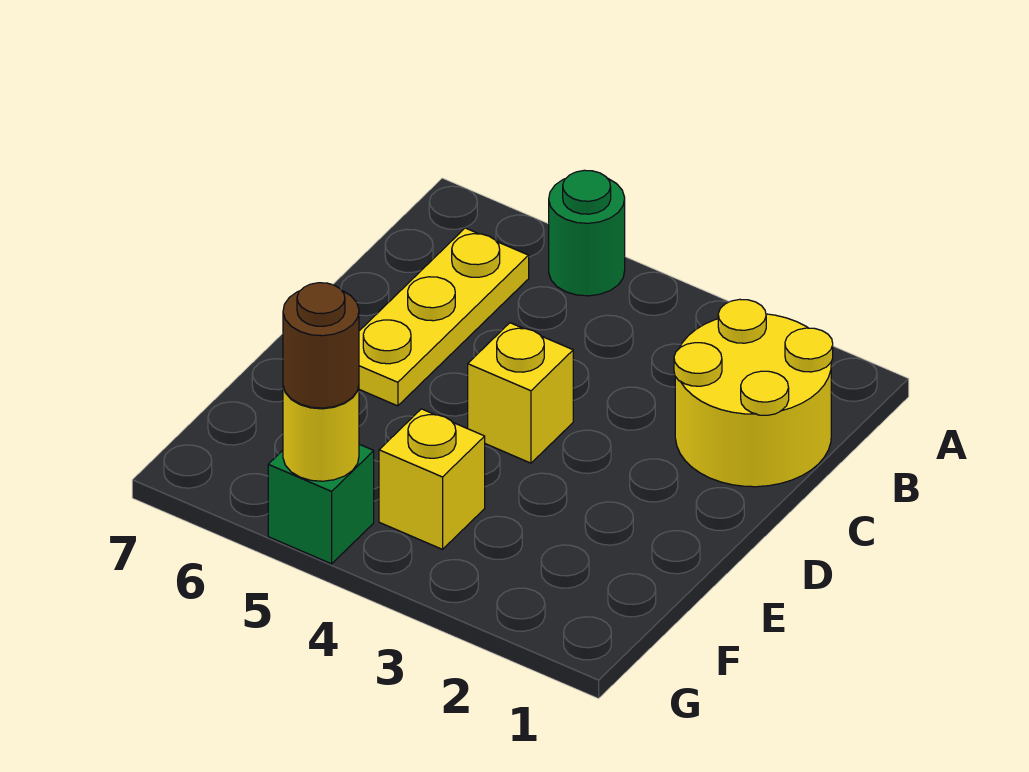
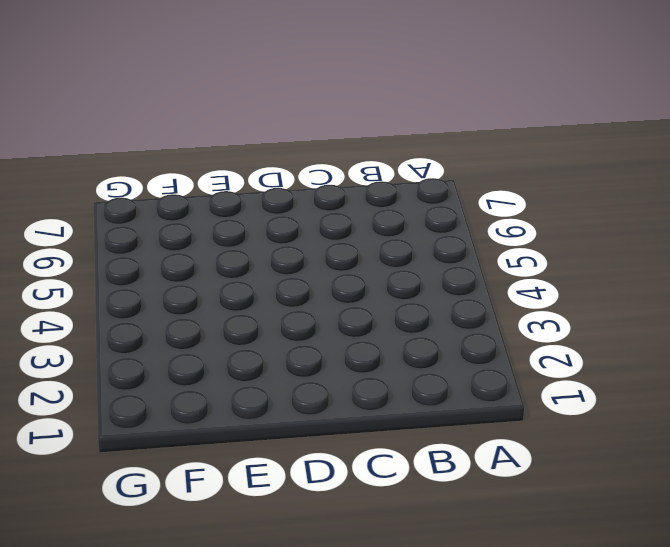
none -> green round brick A5 level 1
none -> yellow round brick B1:C2 level 1

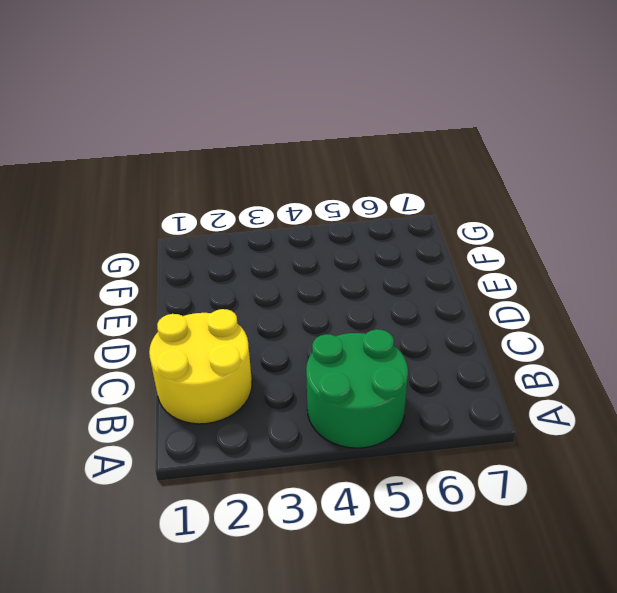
green round brick A4:B5 level 1 -> green round brick A5 level 1
none -> yellow plate B6:D6 level 1
none -> yellow brick D4 level 1

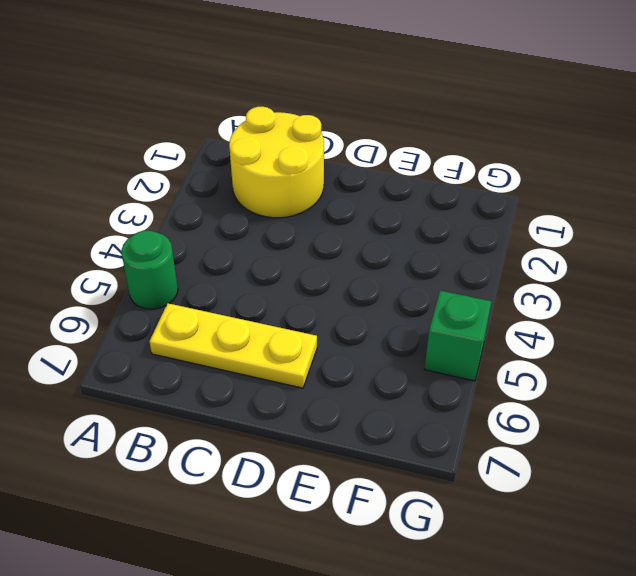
none -> yellow brick D4 level 1
none -> yellow brick F4 level 1

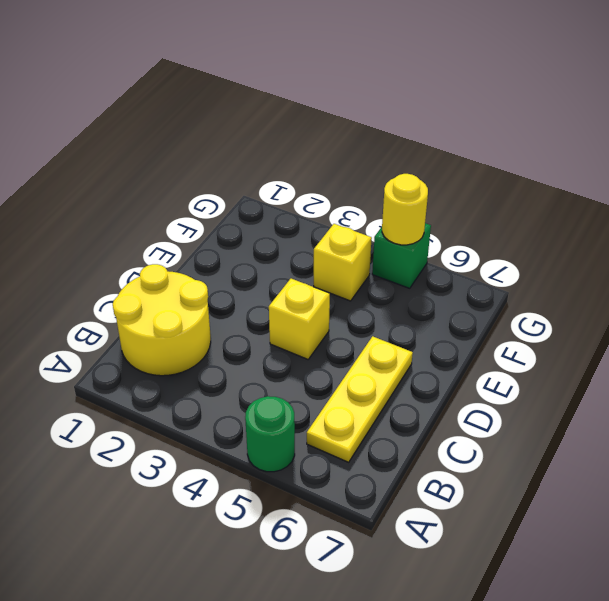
none -> brown round brick G5 level 3

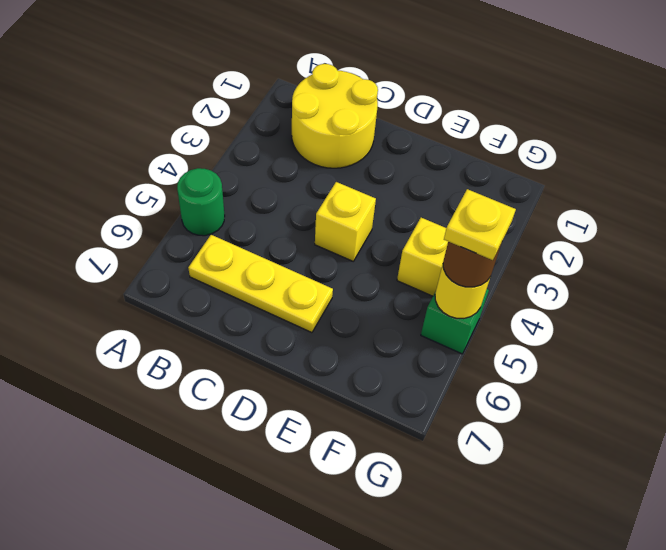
yellow plate G5 level 4 -> none

